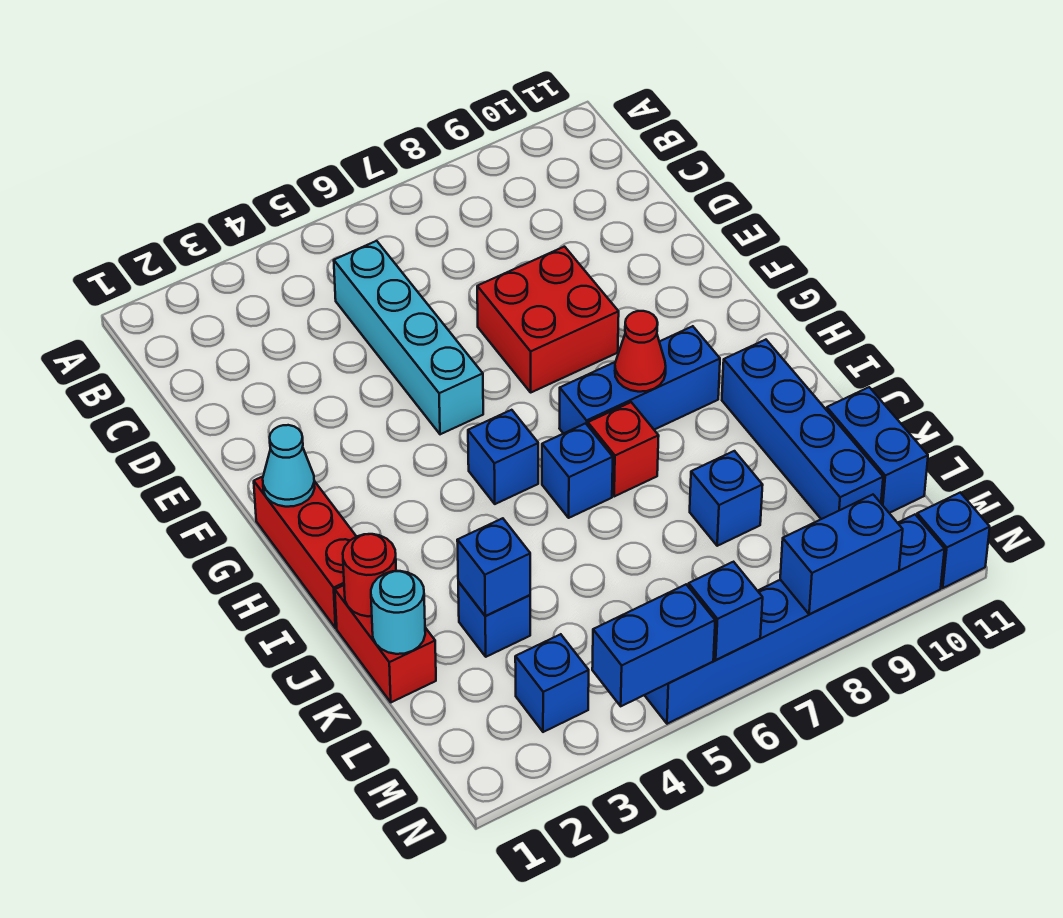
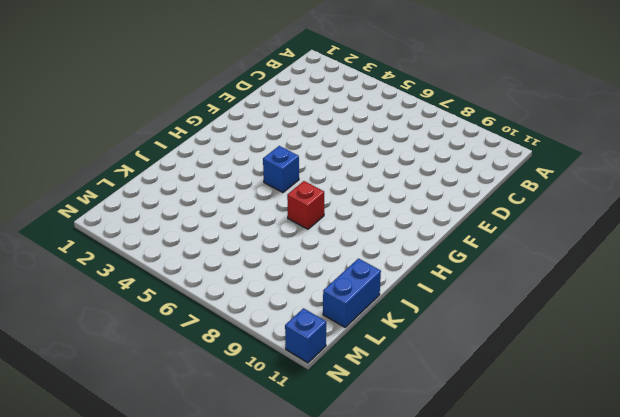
none -> cyan brick C5:F5 level 1
none -> red brick E7:F8 level 1
none -> red brick G1:I1 level 1

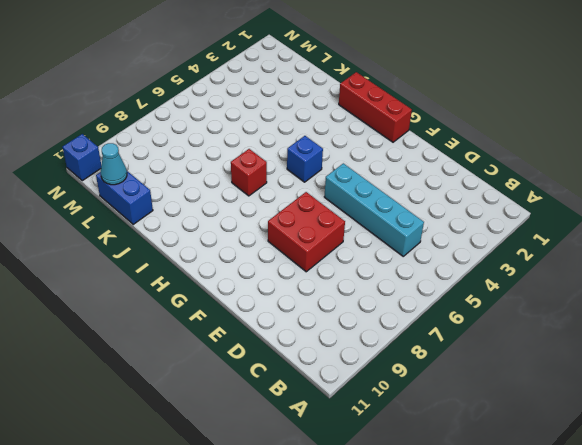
cyan cone L11 level 2 -> cyan cone G1 level 2
none -> blue brick H7:H9 level 1
none -> blue brick I6 level 1
none -> blue brick I10:L10 level 1

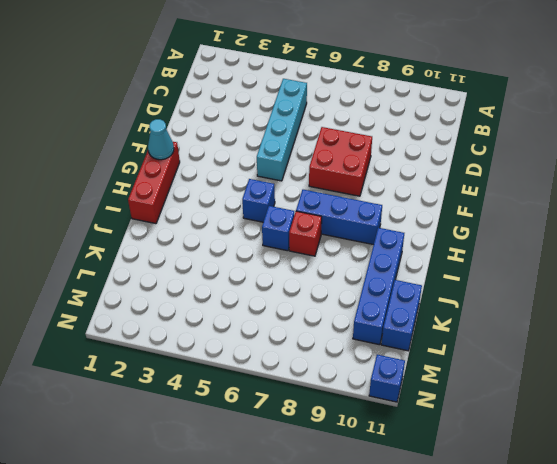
none -> red brick J1:K1 level 1
none -> blue brick K3 level 1
none -> blue brick K8 level 1

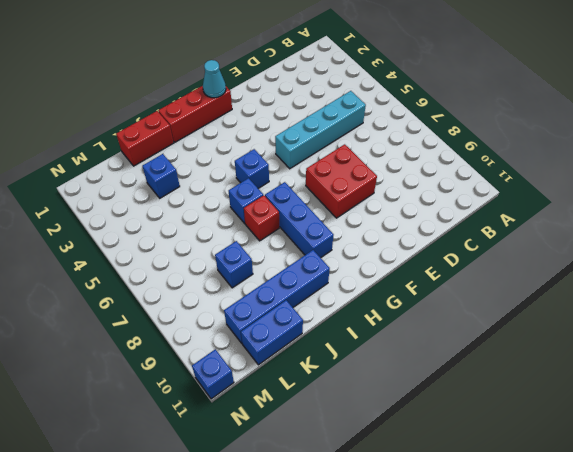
none -> blue brick M3 level 1
none -> blue brick N5:N10 level 1
none -> red cone H8 level 2

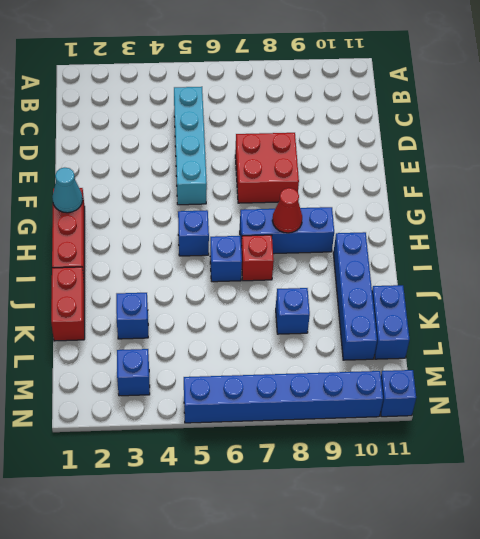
none -> red round brick J1 level 2
none -> cyan round brick K1 level 2
none -> blue brick K3 level 2

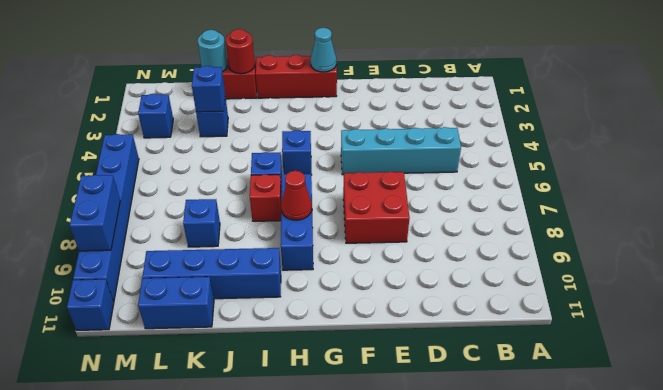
none -> blue brick N4:N5 level 2
none -> blue brick N6 level 2

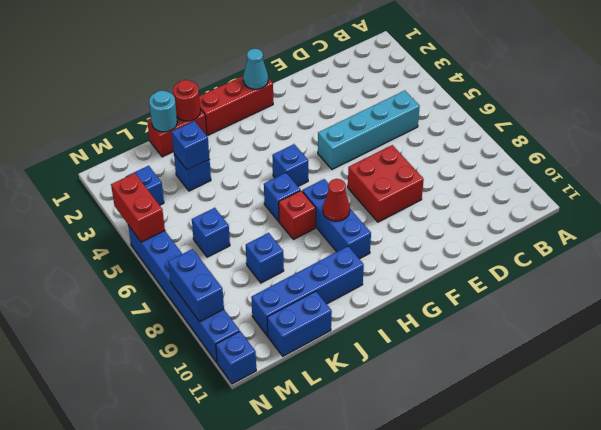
blue brick L6 level 1 -> blue brick N6 level 2
red brick N4:N5 level 2 -> blue brick N4:N5 level 2

